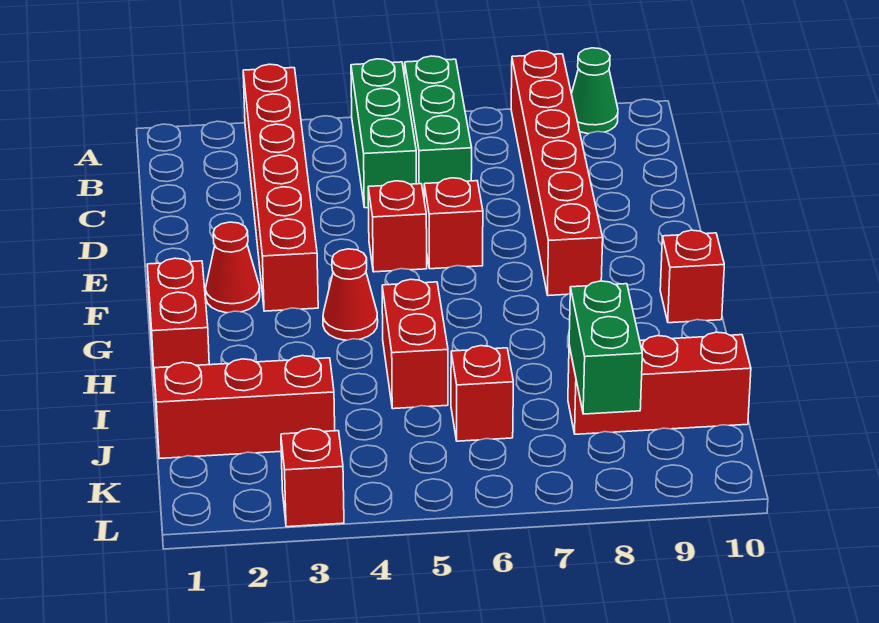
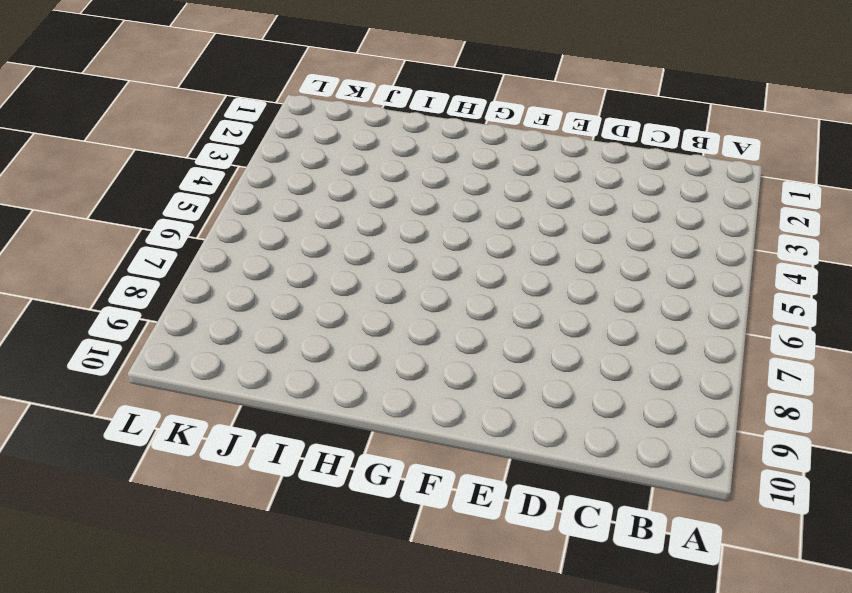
none -> red brick A3:F3 level 1
none -> green brick A5:C5 level 1
none -> green brick A6:C6 level 1

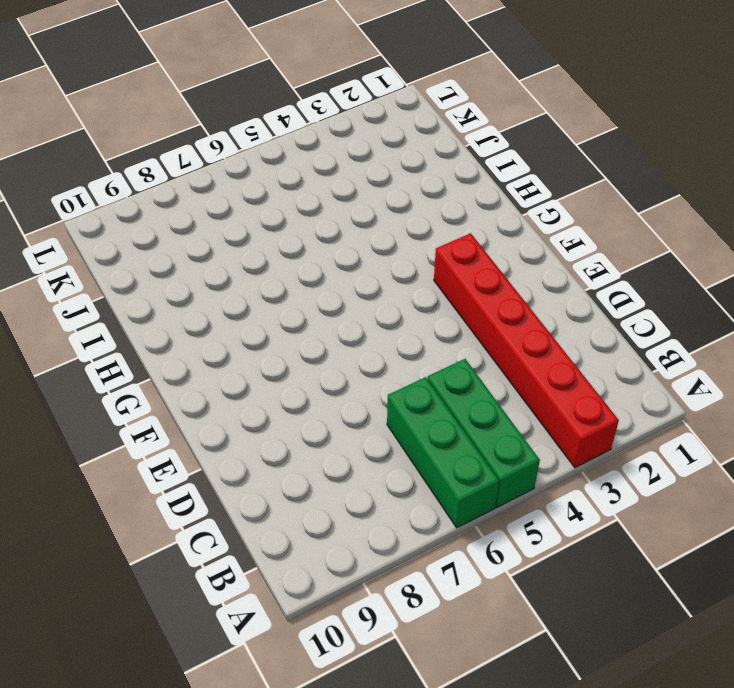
none -> red brick A8:F8 level 1
none -> green cone A9 level 1
none -> red brick E5 level 1

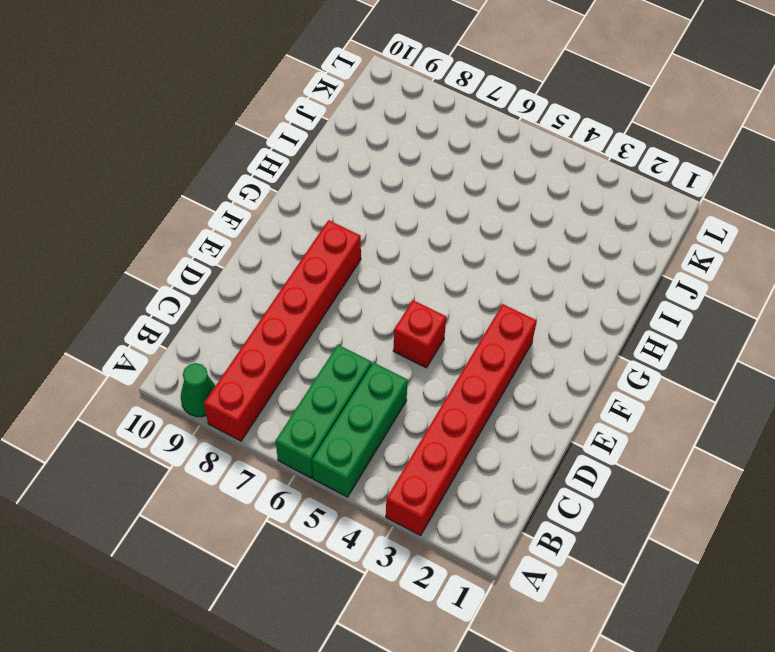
none -> red brick E6 level 1
none -> red cone F2 level 1
none -> red brick G1:H1 level 1

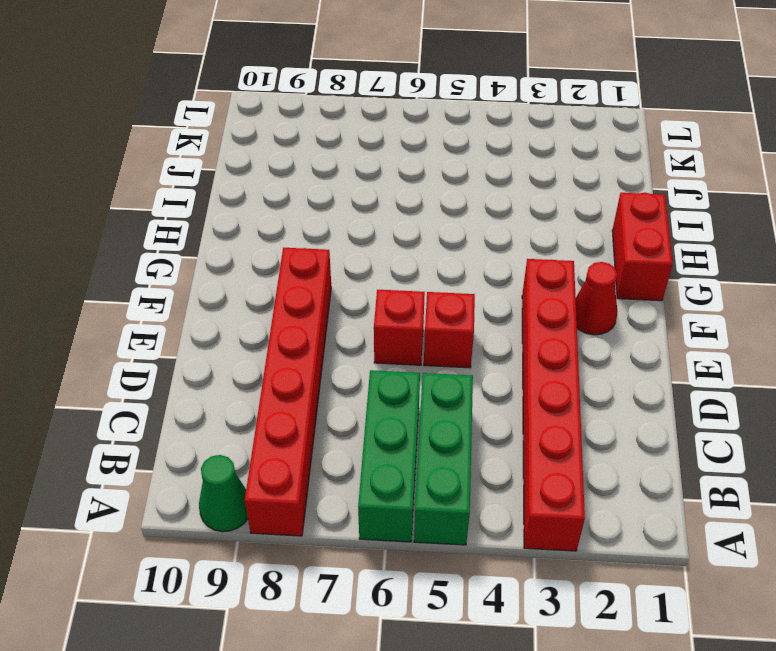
none -> red cone G4 level 1
none -> red brick G10 level 1
none -> red brick H5:I5 level 1

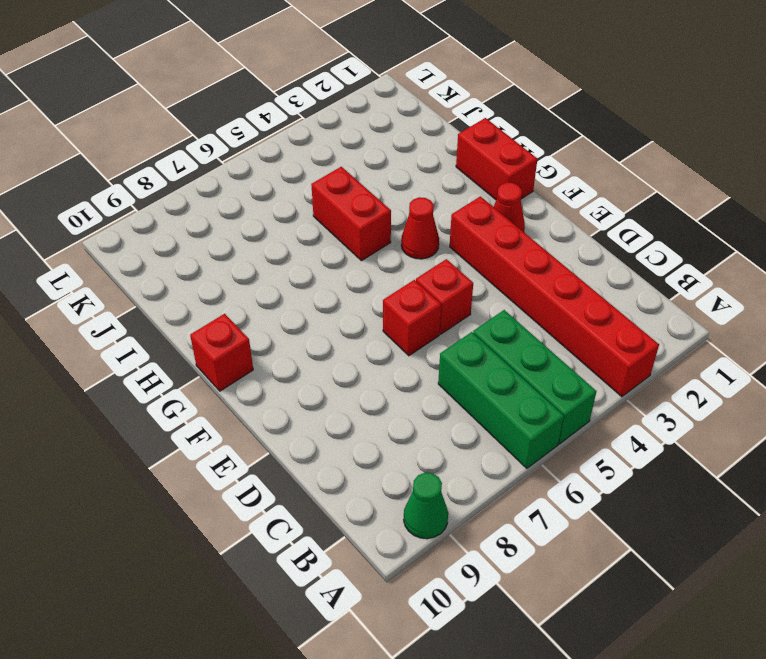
none -> red brick A8:F8 level 1
none -> red brick J1:J3 level 1
none -> red brick J6 level 1

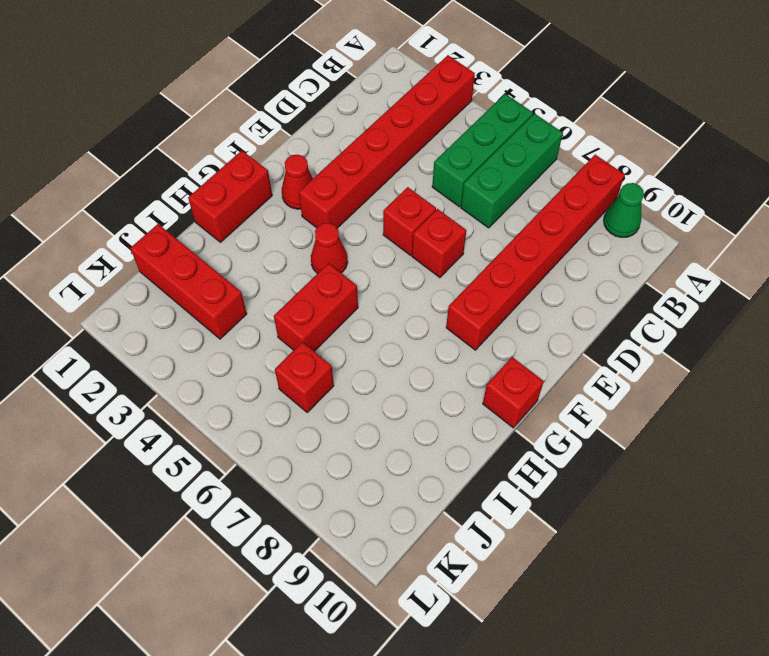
none -> red brick J8:J10 level 1
none -> red brick L3 level 1
none -> green brick J8:K8 level 2

